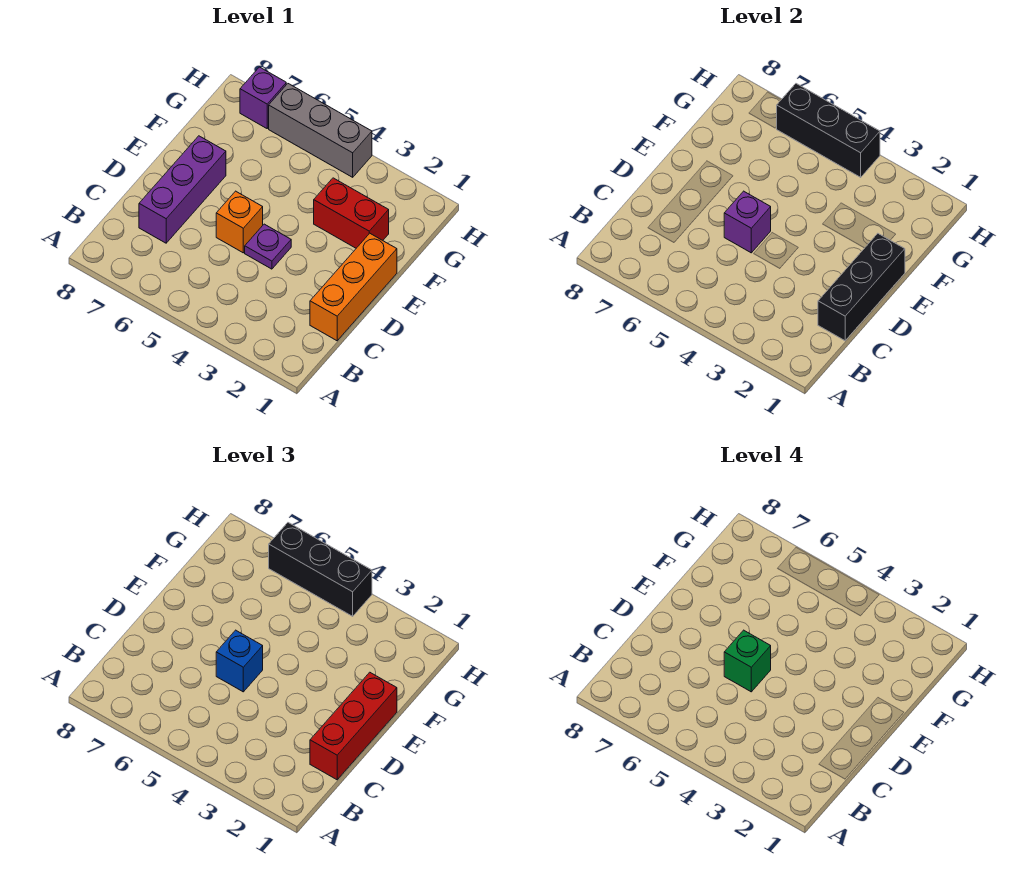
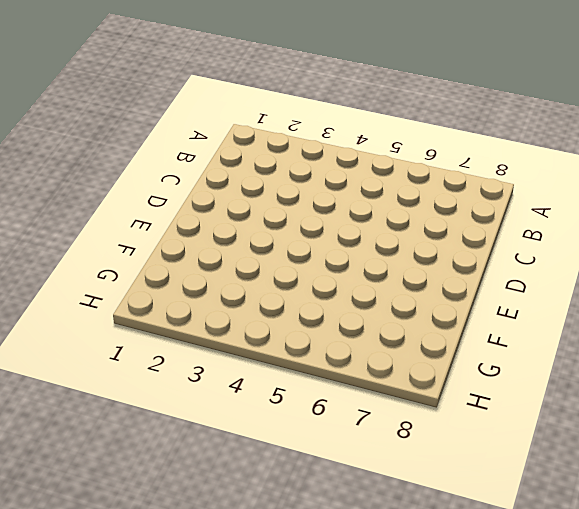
none -> orange brick C1:E1 level 1
none -> purple brick C7:E7 level 1
none -> purple plate D4 level 1

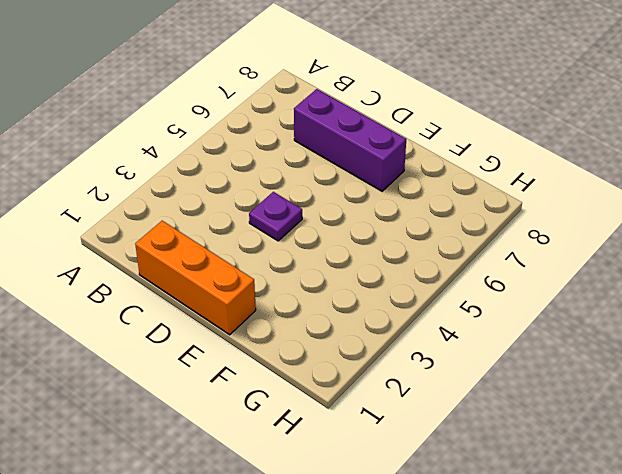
none -> orange brick D5 level 1
none -> red brick F2:F3 level 1
none -> grey brick H4:H6 level 1

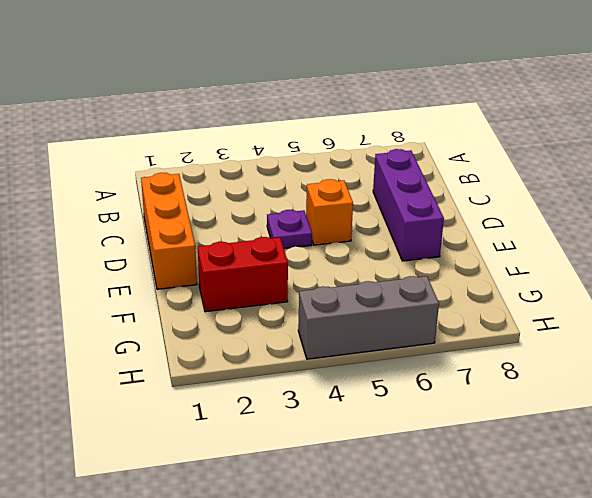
none -> purple brick H7 level 1
none -> black brick C1:E1 level 2
none -> purple brick D5 level 2

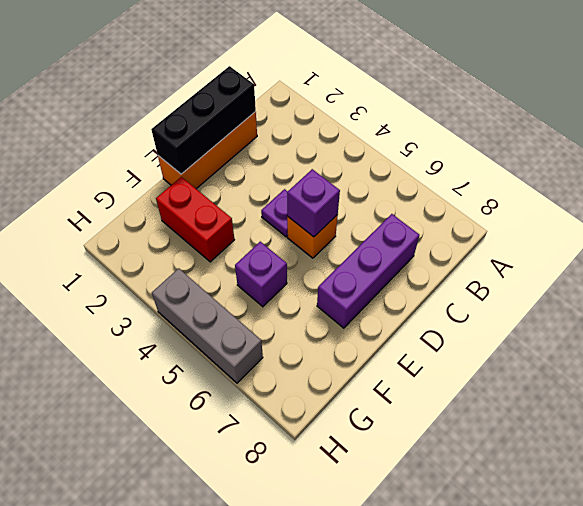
purple brick F5 level 1 -> purple brick H7 level 1
none -> black brick H4:H6 level 2
none -> red brick C1:E1 level 3
none -> blue brick D5 level 3

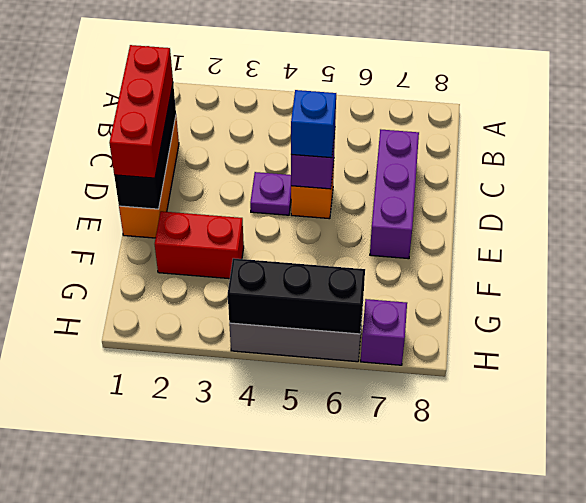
none -> black brick H4:H6 level 3
none -> green brick D5 level 4

